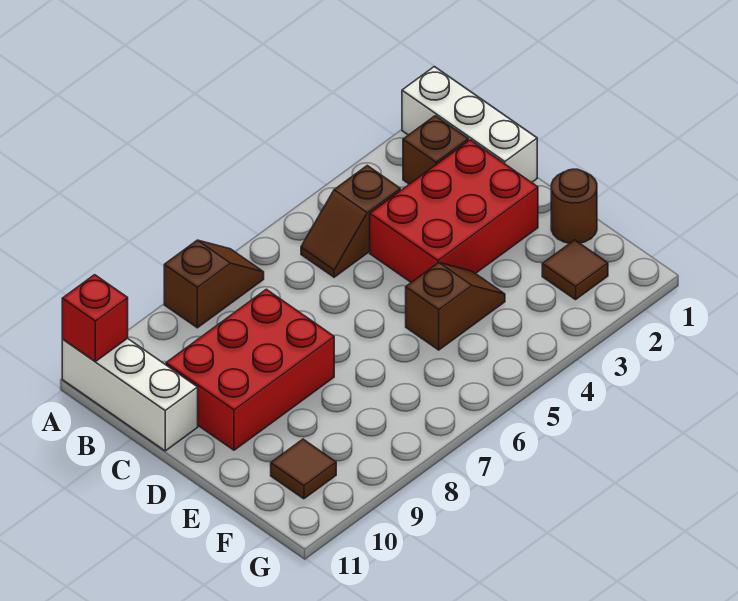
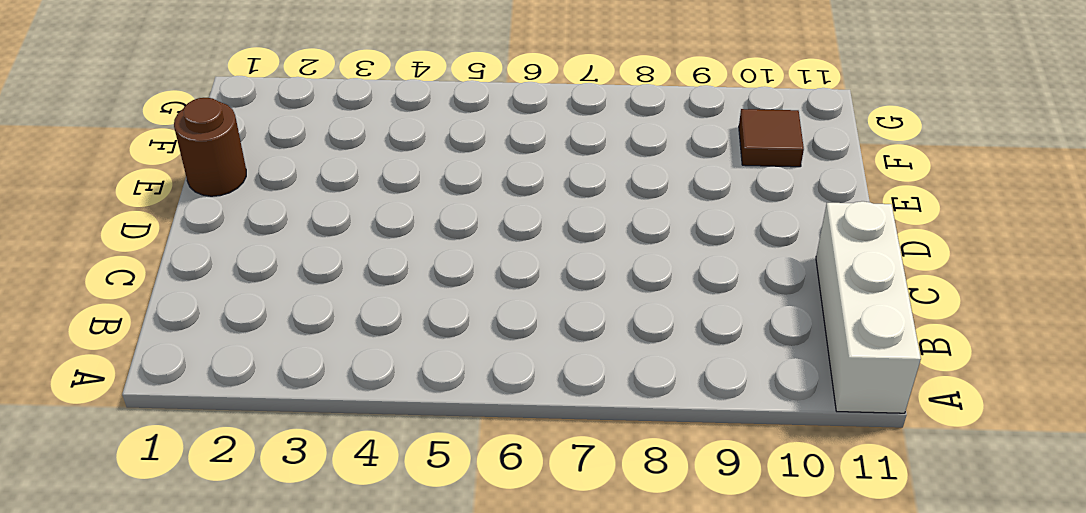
none -> white brick A1:C1 level 1
none -> brown slope A7:A8 level 1 top 8
none -> brown brick B2 level 1

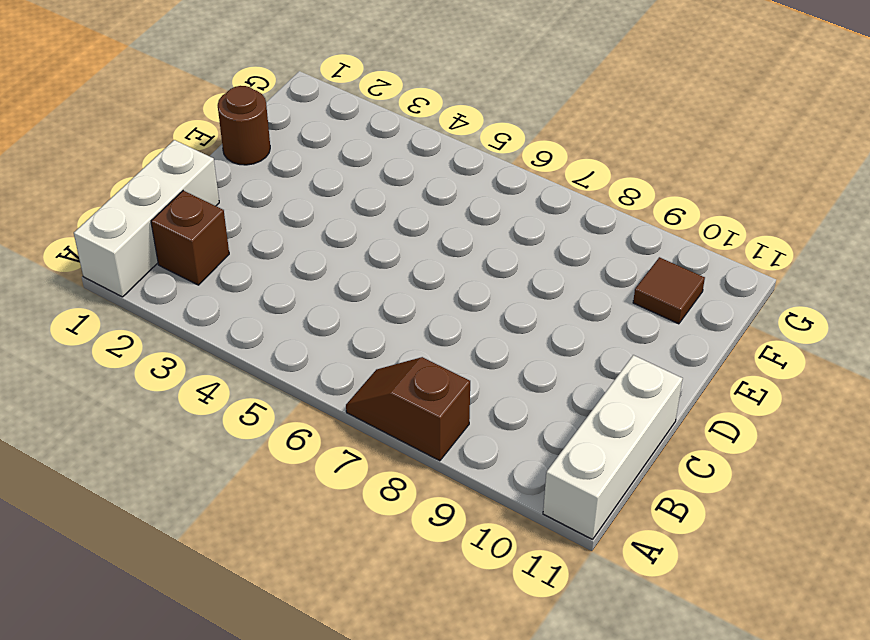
none -> brown slope B4:B5 level 1 top 4
none -> red brick C2:D4 level 1
none -> red brick C8:D10 level 1

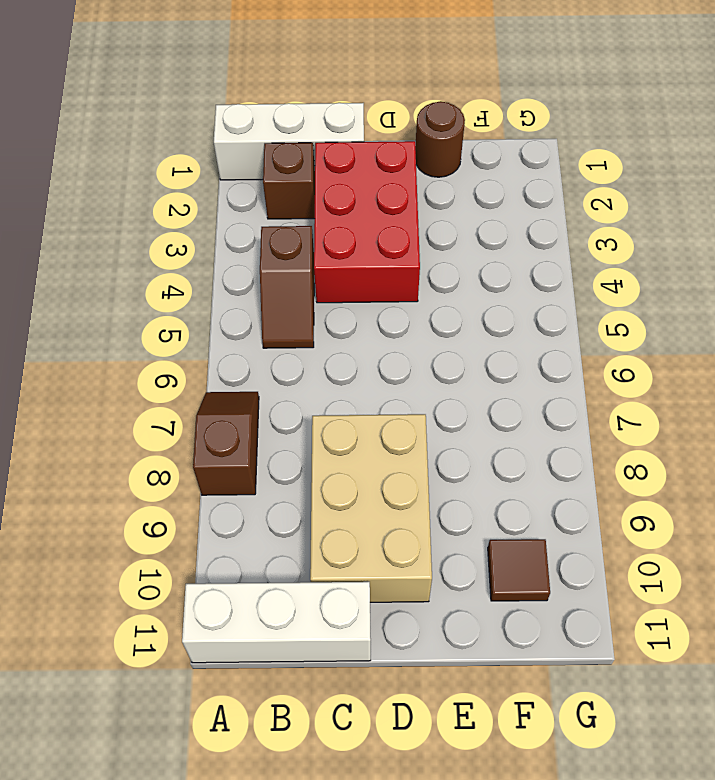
tan brick C8:D10 level 1 -> red brick C8:D10 level 1
none -> brown slope E4:E5 level 1 top 5
none -> brown tile F2 level 1
none -> red brick A11 level 2

